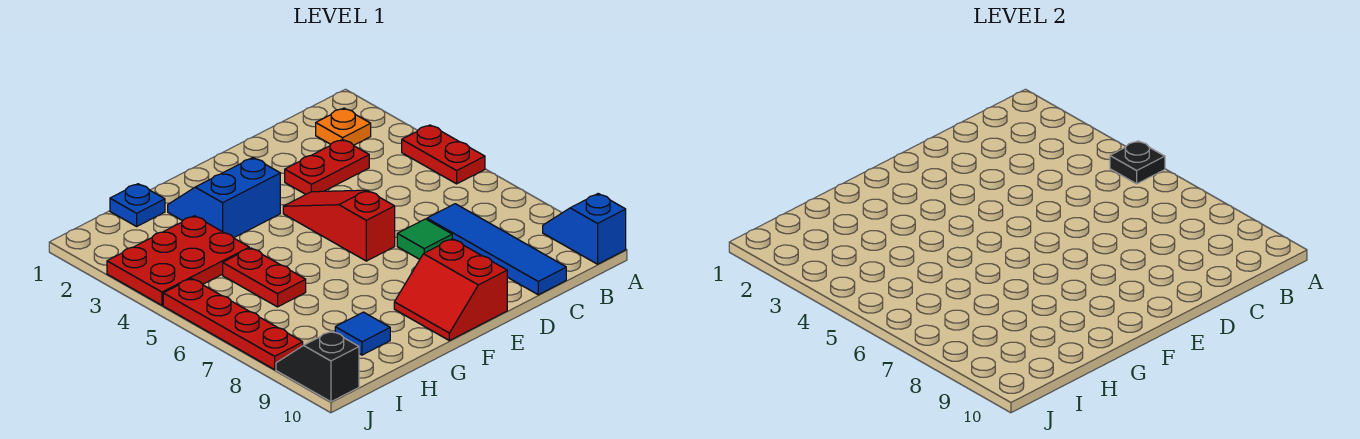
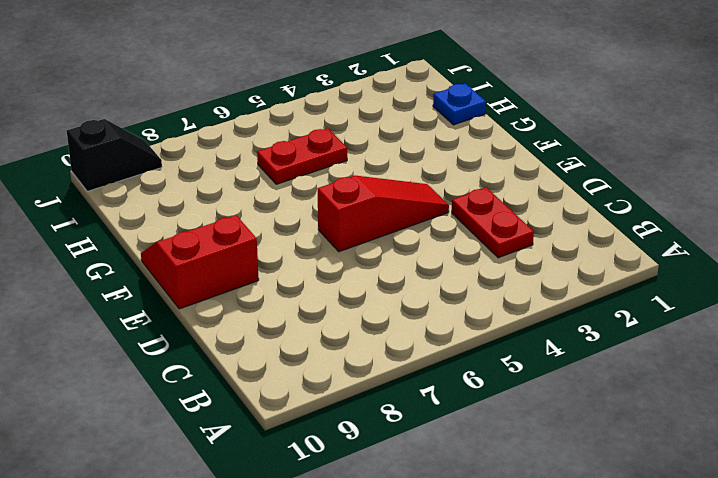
none -> red plate A4:A5 level 1
none -> blue slope A9:A10 level 1 top 10
none -> orange plate B2 level 1

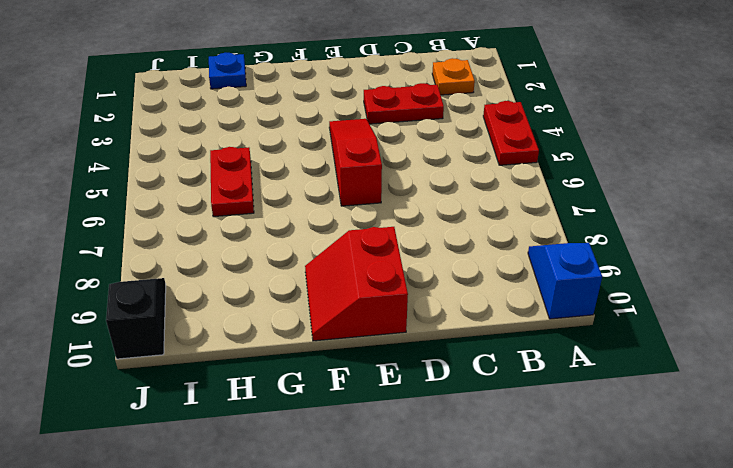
none -> blue tile C7:C10 level 1
none -> green tile D7 level 1
none -> blue slope F2:G3 level 1 top 3

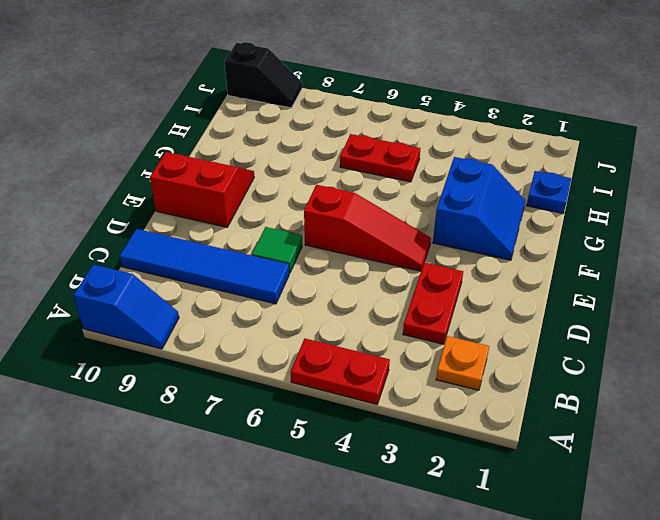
none -> red plate H3:J4 level 1
none -> blue tile H9 level 1
none -> red plate J5:J8 level 1

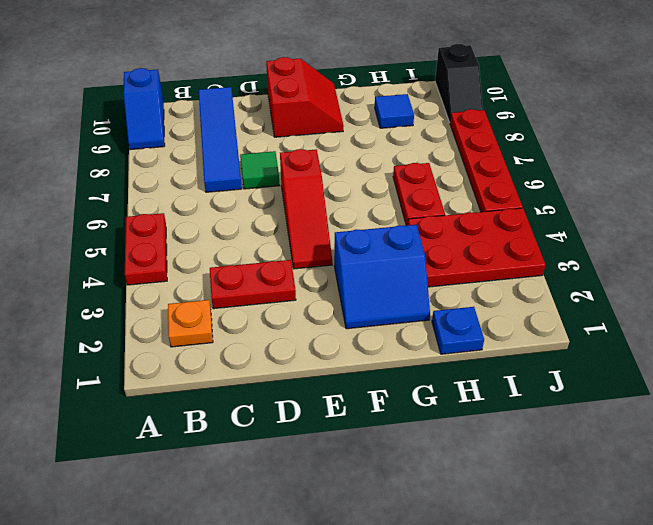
none -> black plate A5 level 2

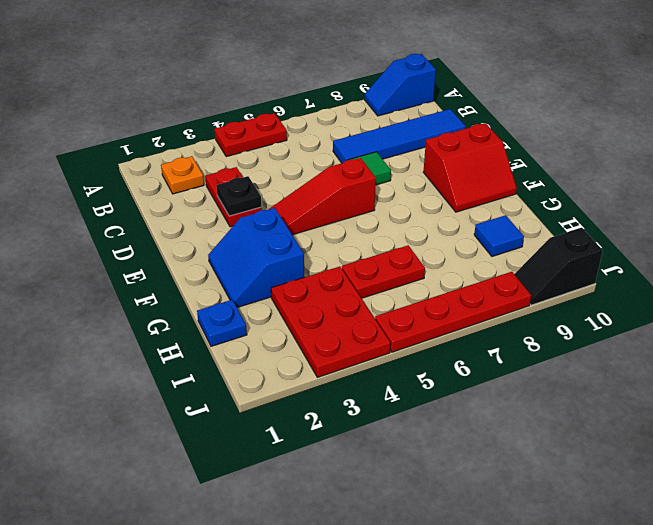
black plate D3 level 2 -> black plate A5 level 2

